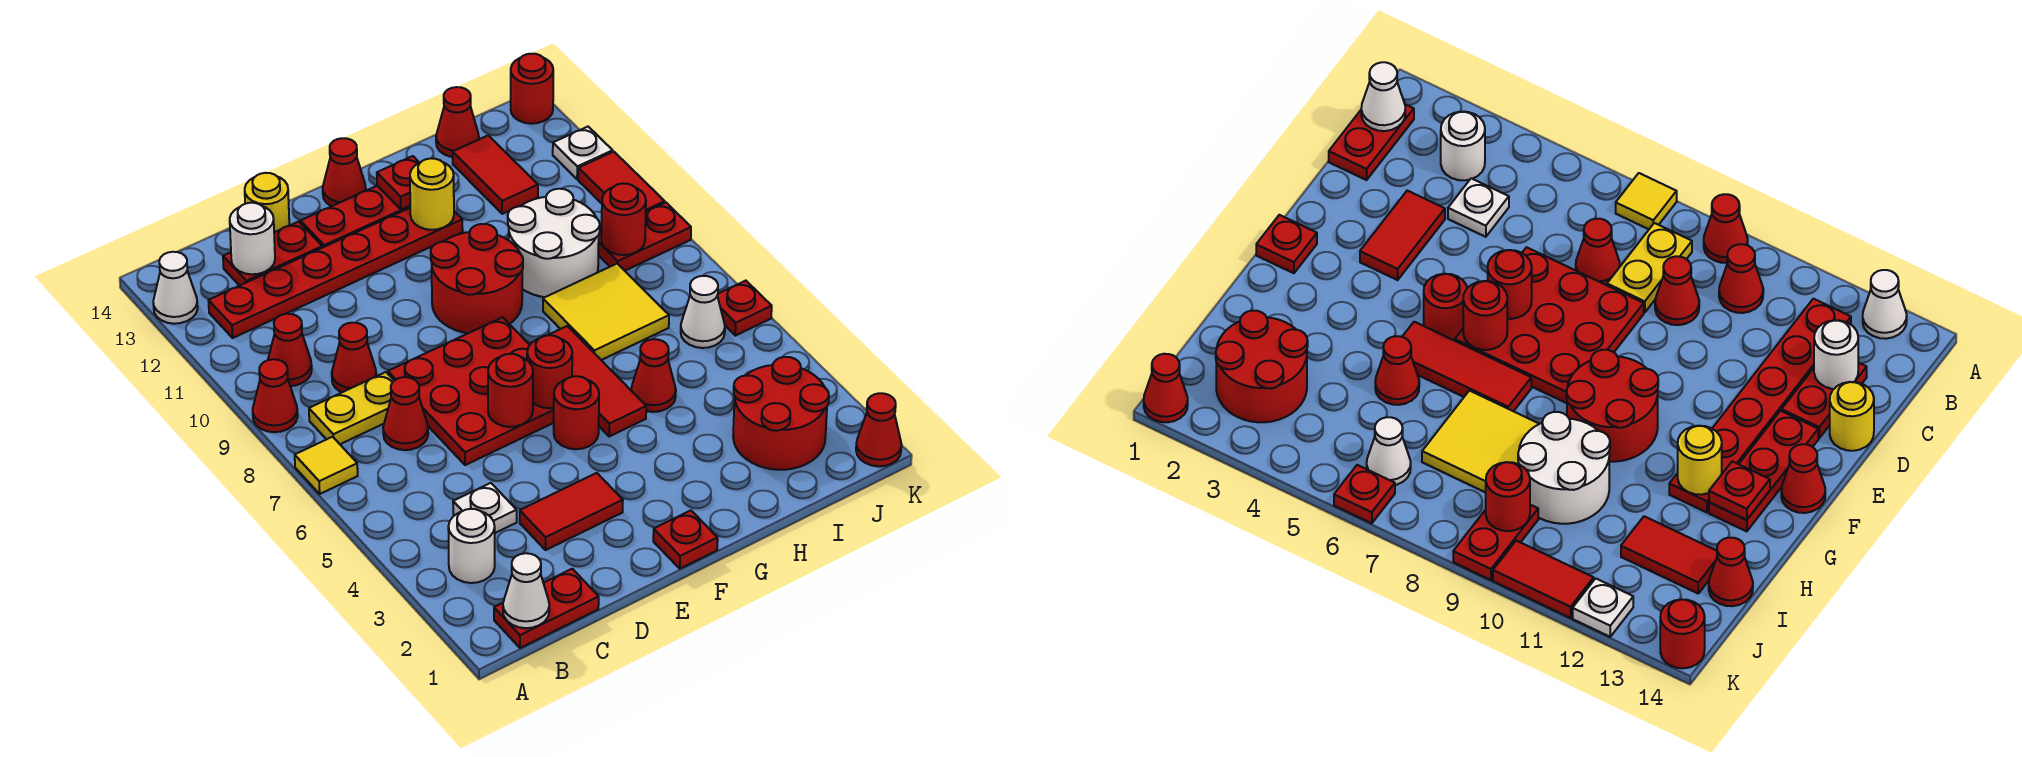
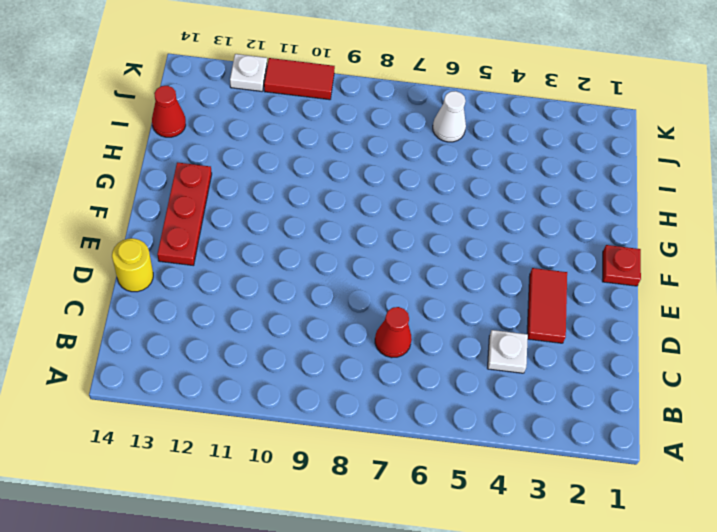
none -> yellow tile A7 level 1
none -> red cone A9 level 1
none -> white cone A13 level 1
none -> red plate B1:C1 level 1

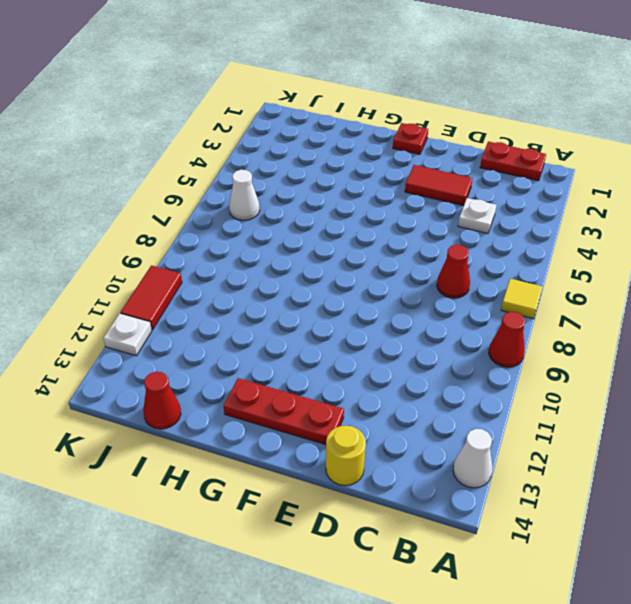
none -> white round brick B3 level 1
none -> yellow plate B8:C8 level 1
none -> red cone B10 level 1
none -> red plate B12:G12 level 1

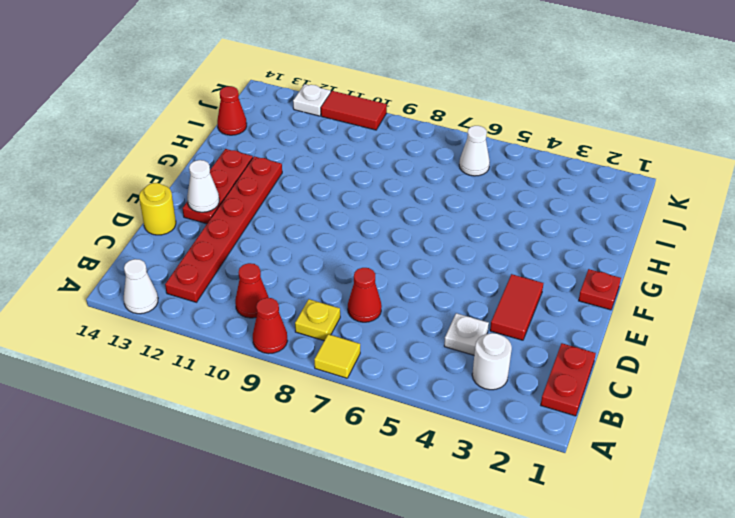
yellow plate B8 level 1 -> yellow plate B8:C8 level 1
white cone E13 level 2 -> white cone B1 level 2
none -> red cone C9 level 1
none -> red plate C13:D13 level 1
none -> red plate D6:F8 level 1
none -> red round brick F5 level 1

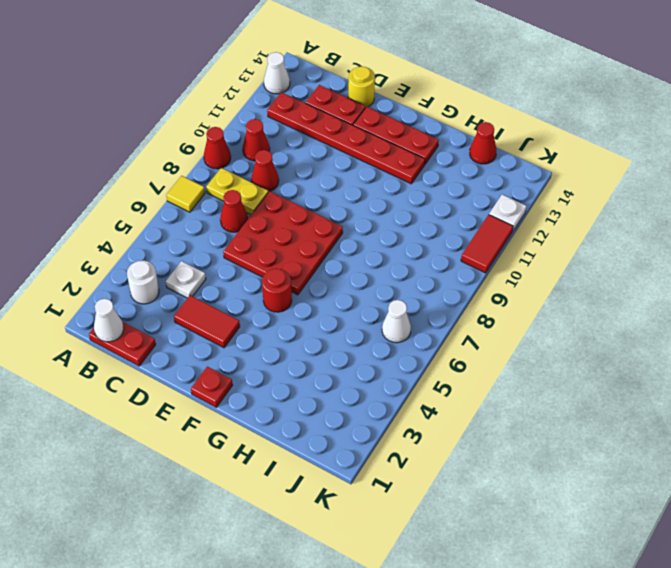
none -> red round brick F9:G10 level 1
none -> red cone F14 level 1
none -> red tile G5:G7 level 1
none -> red cone H5 level 1

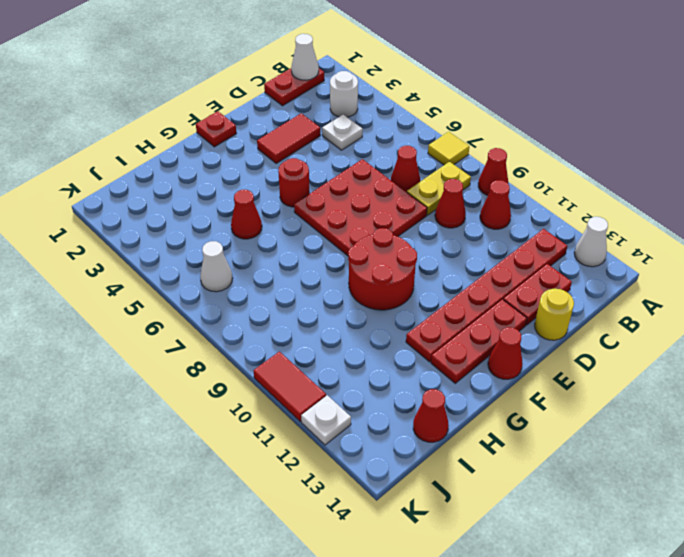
none -> red tile G5:G7 level 1
none -> yellow tile H7:I8 level 1
none -> white round brick H9:I10 level 1
none -> red round brick I2:J3 level 1

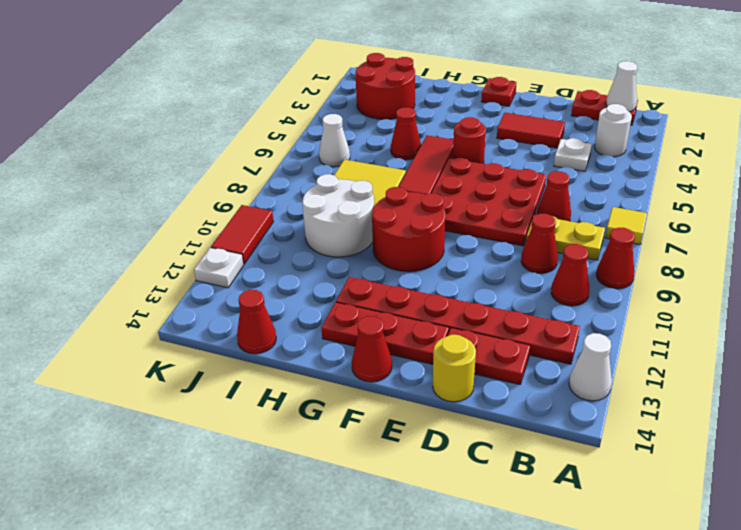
none -> red tile I12:I13 level 1
none -> red plate J9:K9 level 1
none -> red cone K1 level 1
none -> red plate K6 level 1

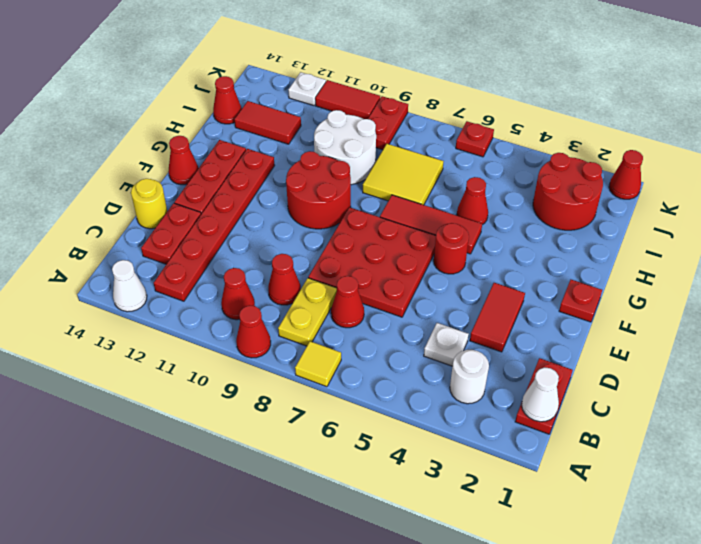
none -> white cone J6 level 1
none -> red round brick K14 level 1
none -> white round brick C13 level 2
none -> red round brick E6 level 2

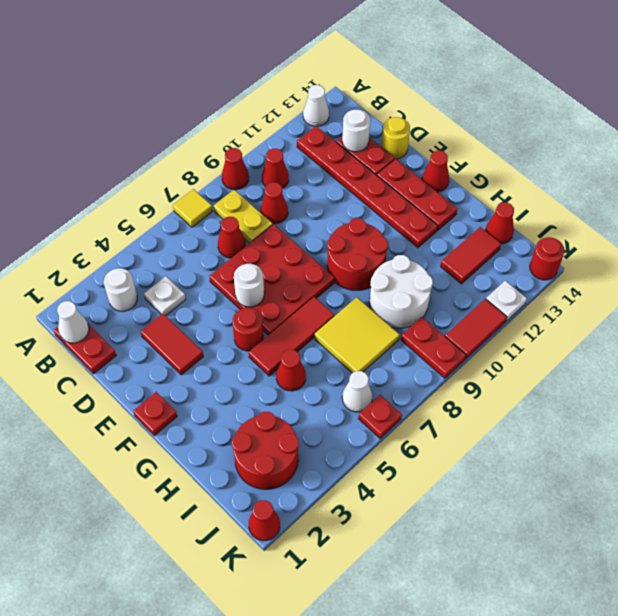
white round brick E6 level 2 -> red round brick E6 level 2
none -> red round brick F6 level 2
none -> yellow round brick G12 level 2
none -> red plate G13 level 2
none -> red round brick J9 level 2

